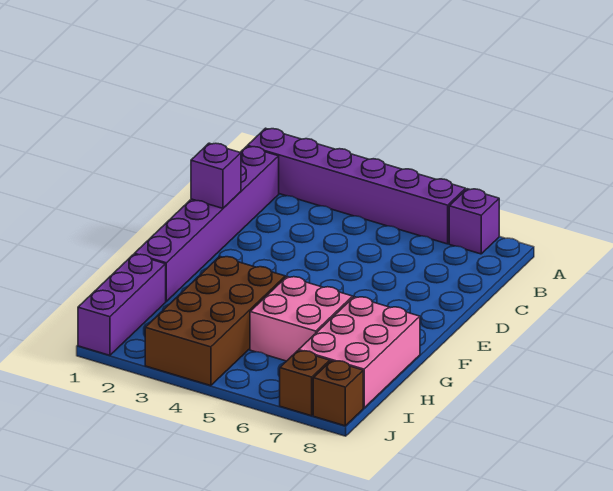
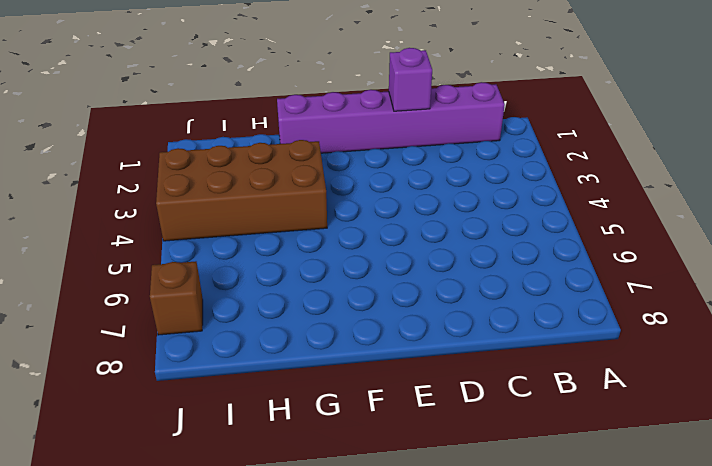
none -> purple brick A1:A6 level 1
none -> purple brick A7 level 1

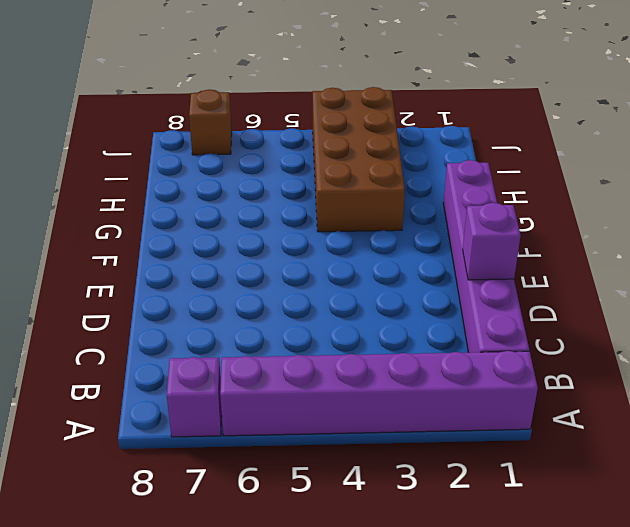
none -> pink brick G5:H6 level 1
none -> pink brick G7:I8 level 1

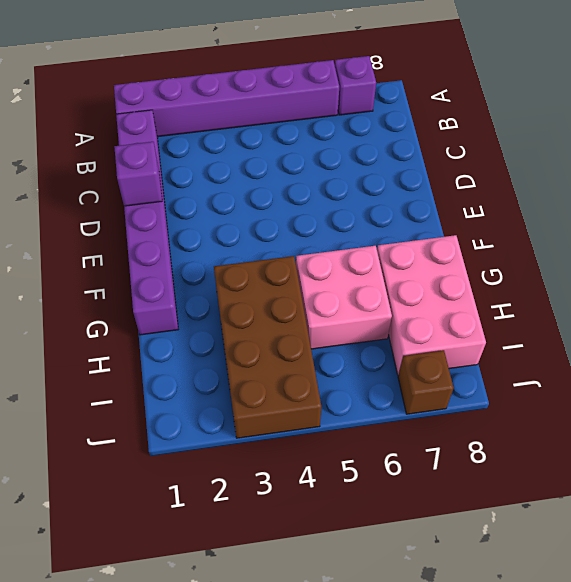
none -> purple brick H1:J1 level 1
none -> brown brick J8 level 1

